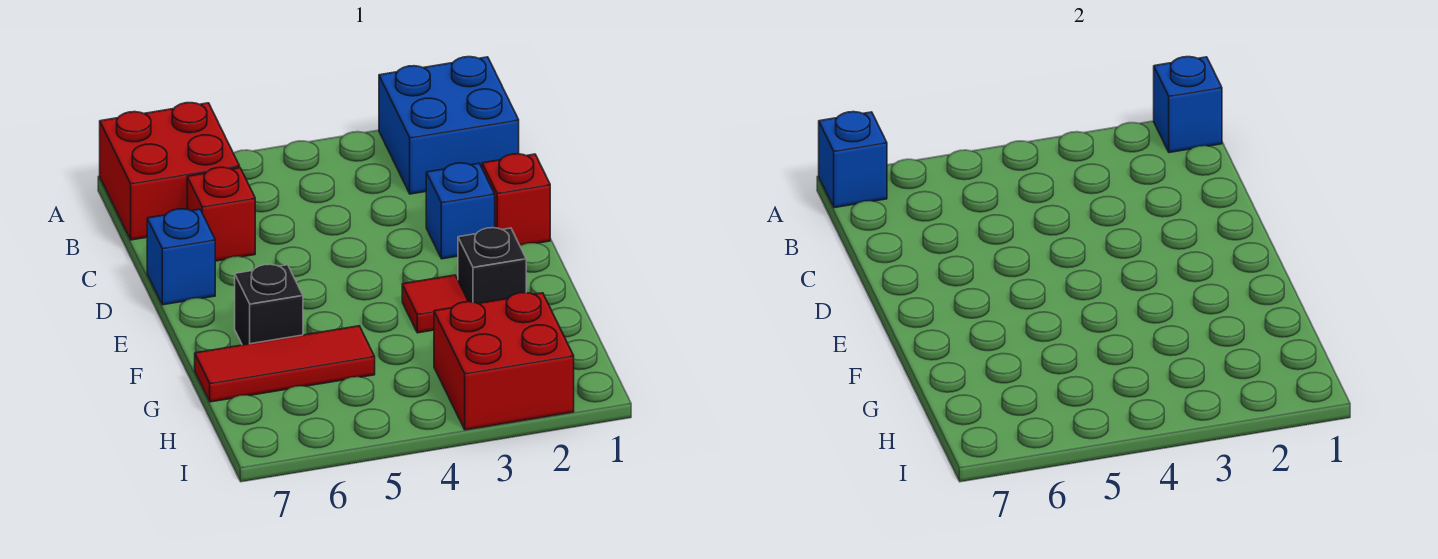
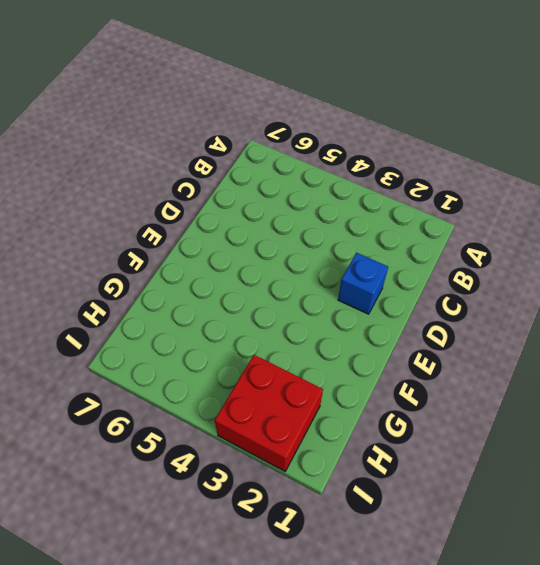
none -> blue brick A1:B2 level 1
none -> red brick A6:B7 level 1
none -> red brick C6 level 1

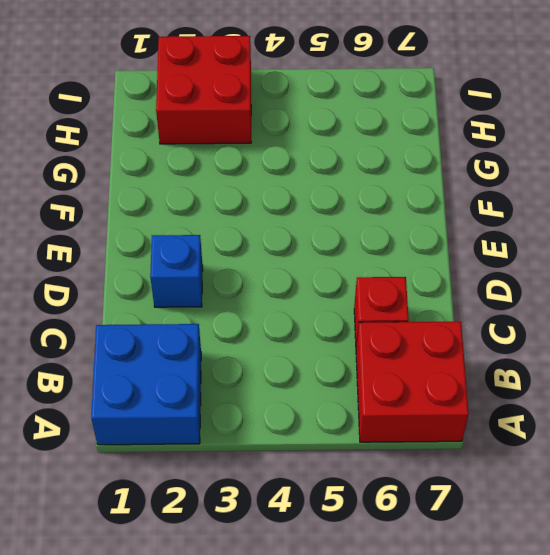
none -> red brick D1 level 1
none -> blue brick D7 level 1
none -> black brick F2 level 1

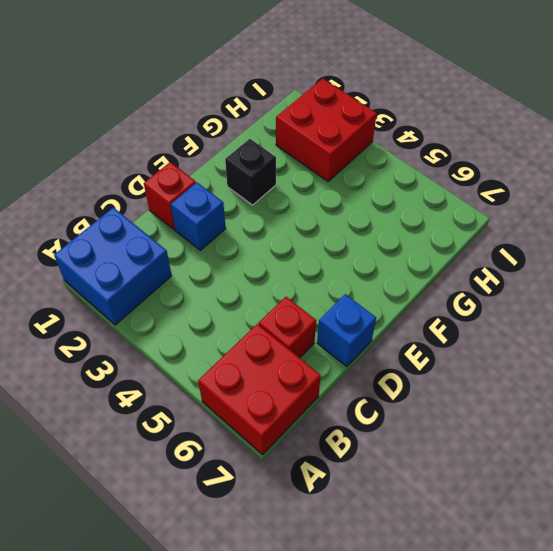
none -> red tile F3 level 1
none -> black brick F6 level 1
none -> red tile G5:G7 level 1

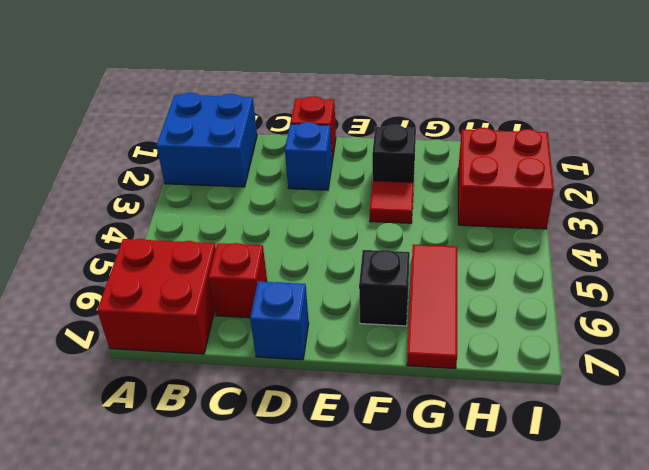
none -> blue brick A1 level 2
none -> blue brick A7 level 2

